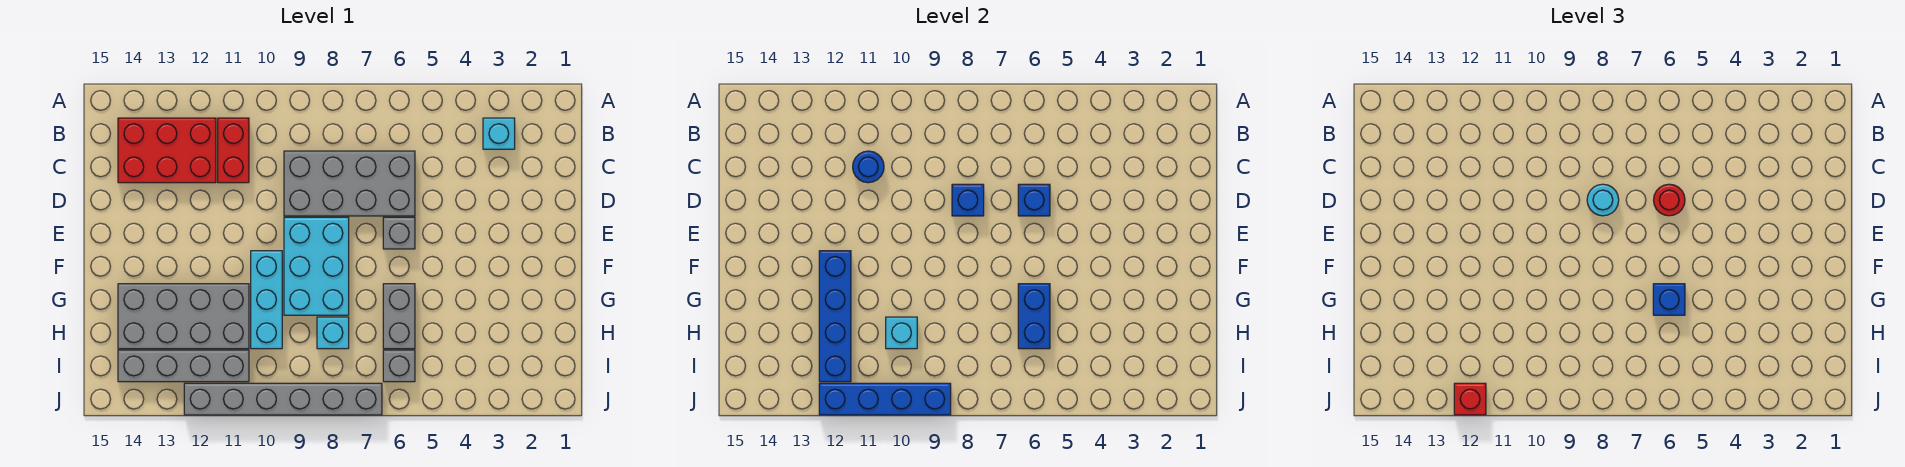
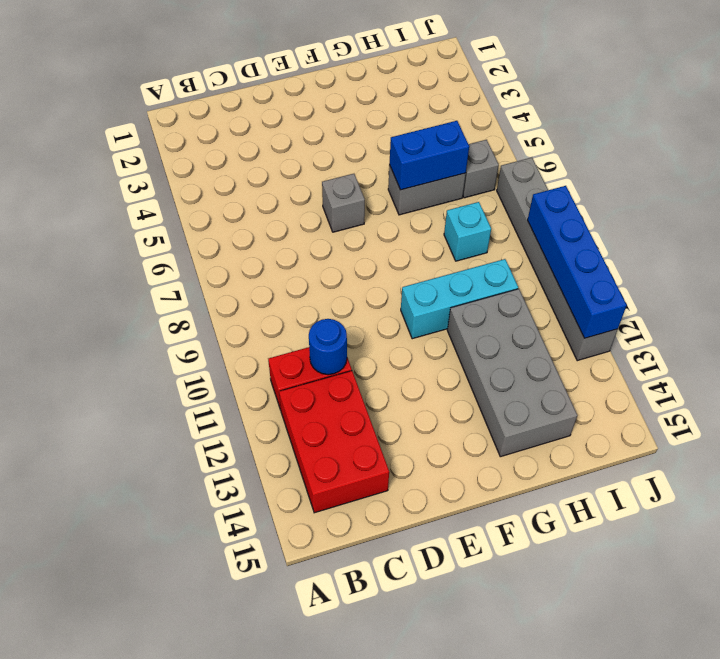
none -> cyan brick B3 level 1
none -> grey brick C6:D9 level 1
none -> cyan brick E8:G9 level 1

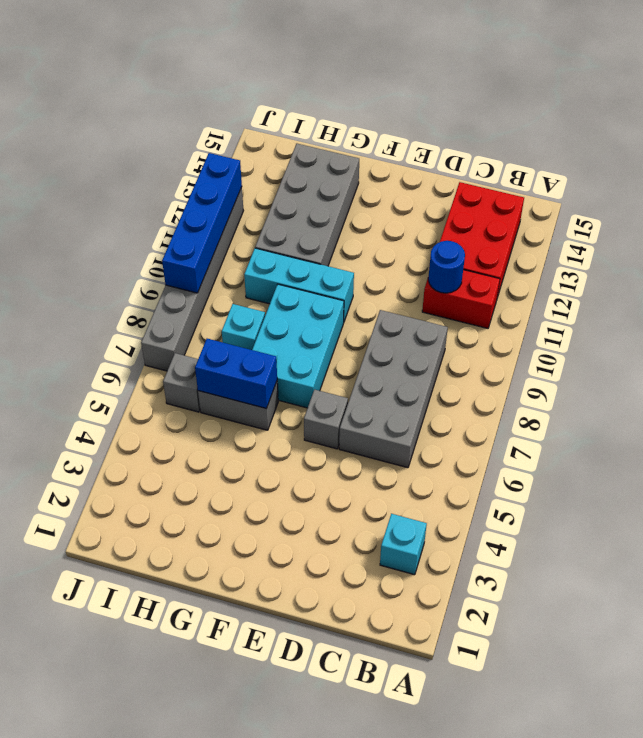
cyan brick F7:G9 level 1 -> cyan brick E8:G9 level 1
none -> grey brick I11:I14 level 1
none -> blue brick D6 level 2
none -> blue brick D8 level 2

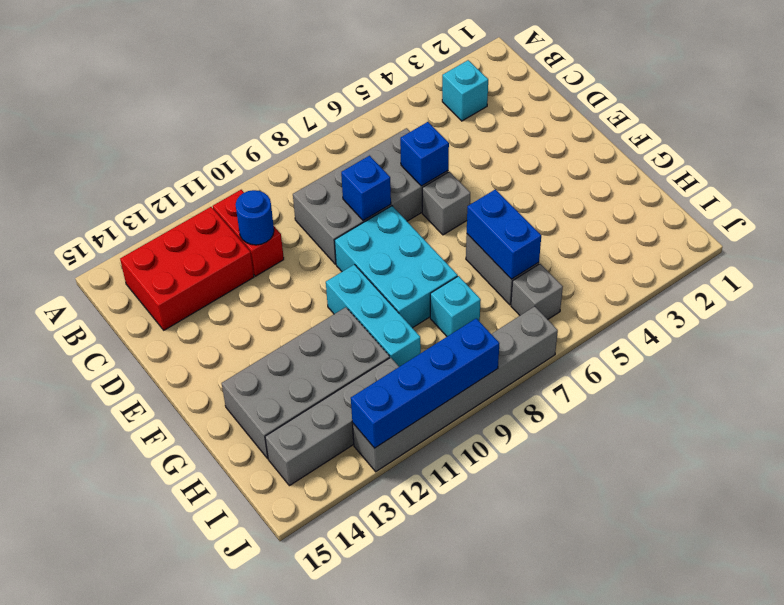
none -> blue brick F12:I12 level 2
none -> cyan brick H10 level 2
none -> red round brick D6 level 3

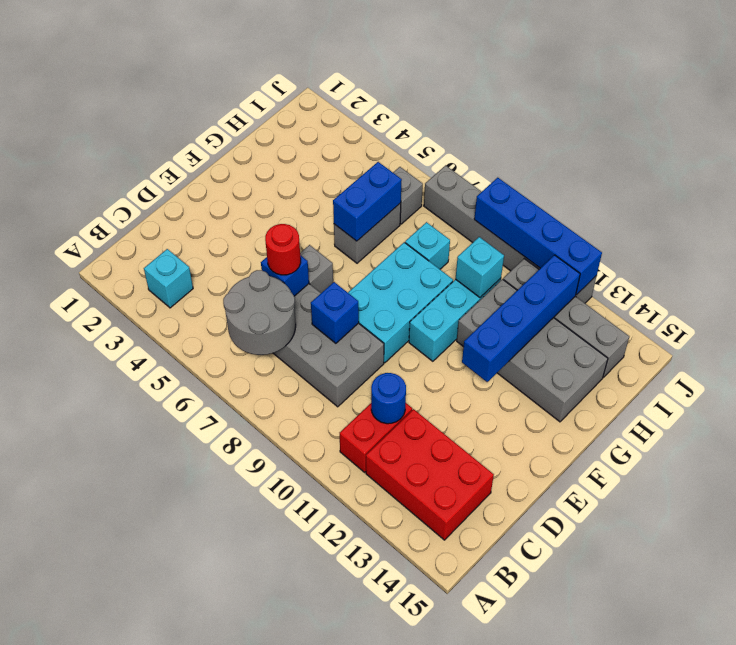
grey round brick B6:C7 level 2 -> none
none -> cyan round brick D8 level 3
none -> blue brick G6 level 3
none -> red brick J12 level 3

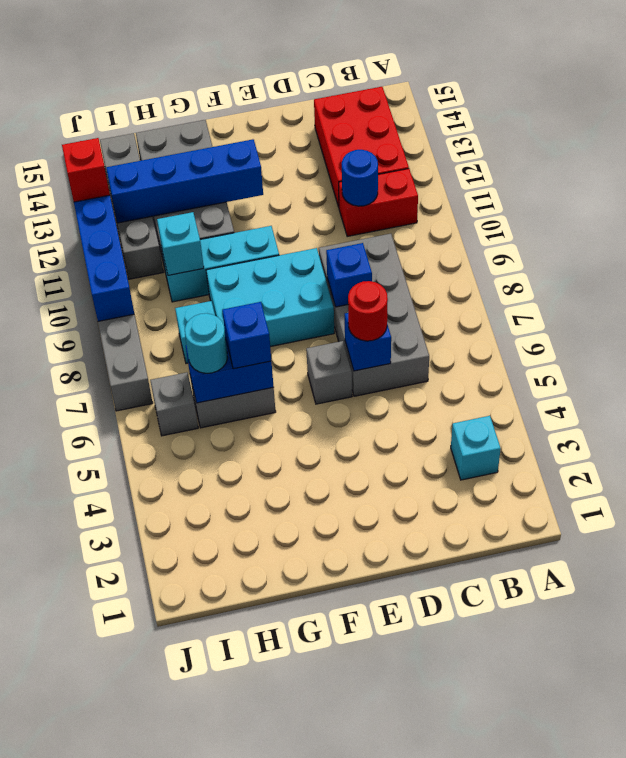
cyan round brick H6 level 3 -> cyan round brick D8 level 3

